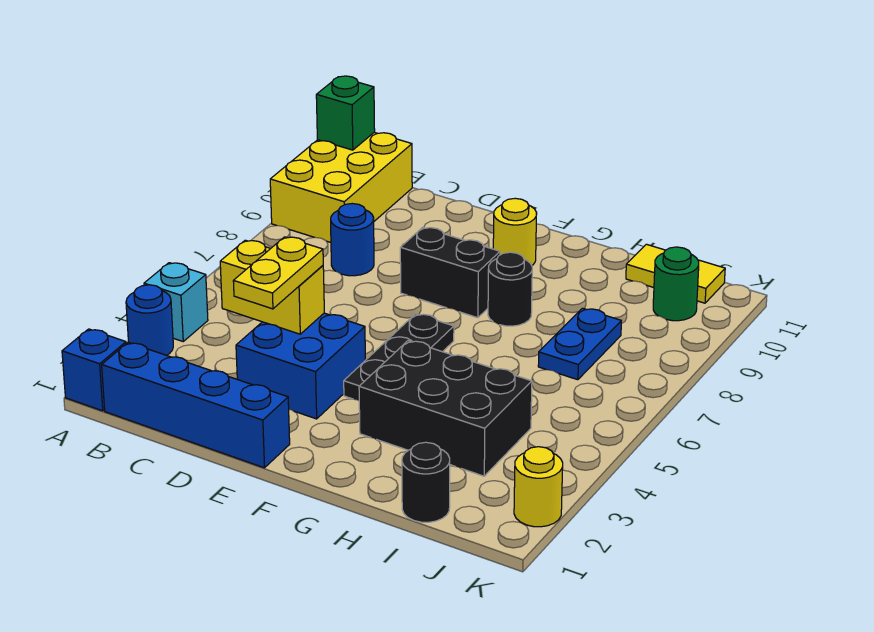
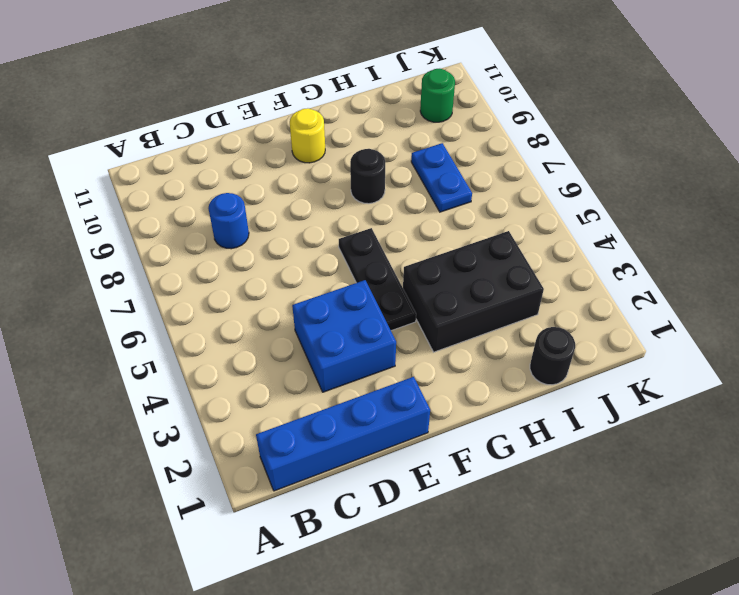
none -> blue brick A1 level 1
none -> blue round brick A3 level 1
none -> cyan brick A4 level 1

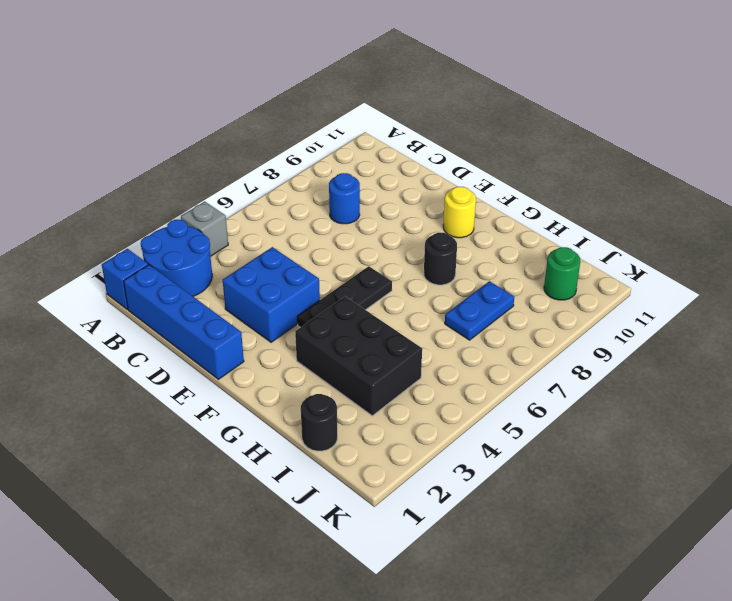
blue round brick A2:B3 level 1 -> blue round brick A3 level 1
grey brick A4 level 1 -> cyan brick A4 level 1
none -> yellow brick A9:B11 level 1
none -> black brick E8:F8 level 1
none -> yellow tile I11:J11 level 1

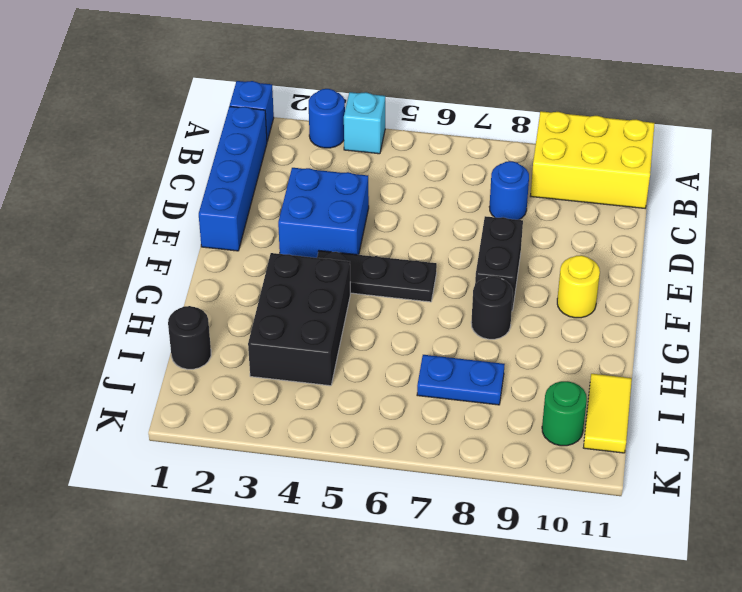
none -> yellow round brick K2 level 1
none -> green brick A11 level 2
none -> yellow brick C4:D4 level 2

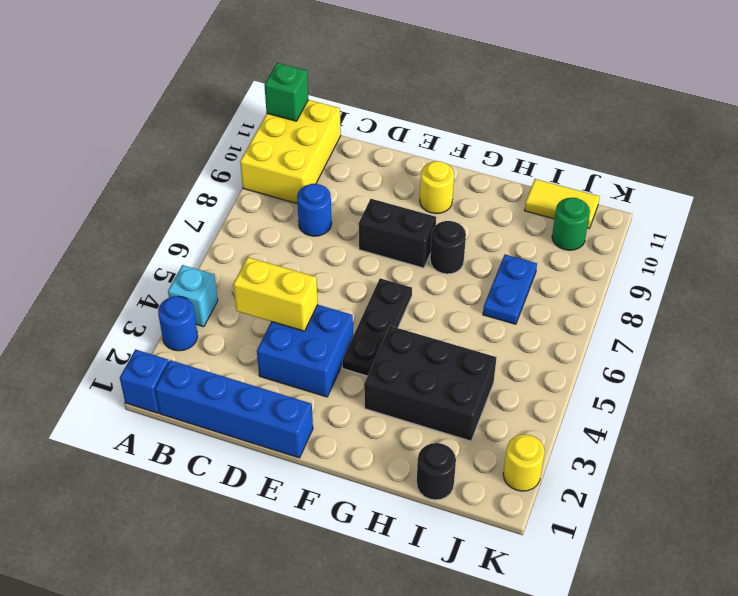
none -> yellow plate D3:D4 level 3

